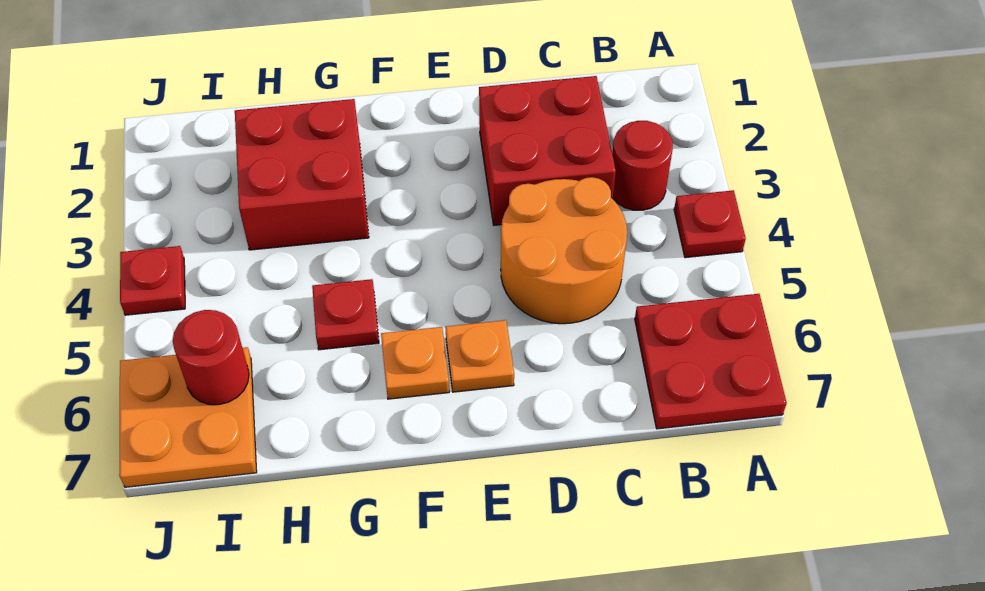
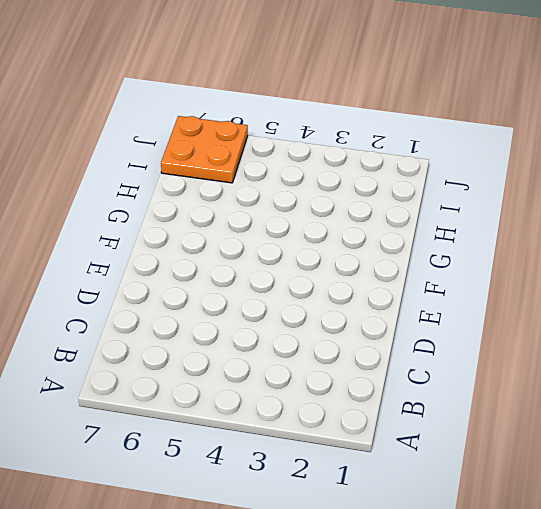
none -> red plate A4 level 1
none -> red plate A6:B7 level 1
none -> red round brick B3 level 1

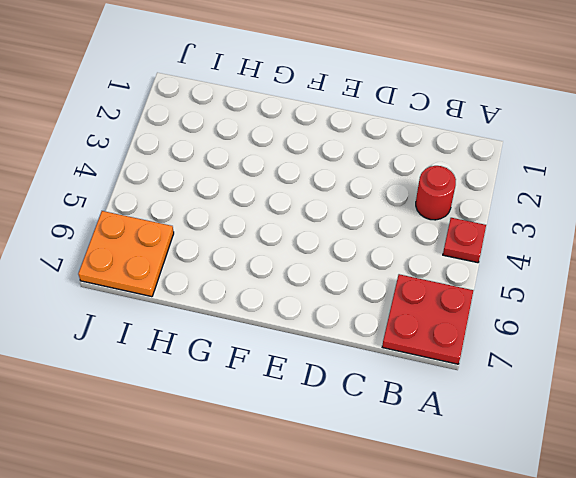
none -> red brick C2:D3 level 1
none -> orange round brick C4:D5 level 1
none -> orange plate E6 level 1

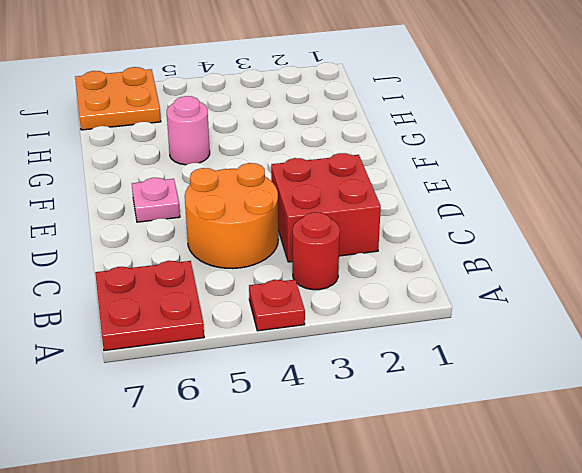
pink plate E6 level 1 -> orange plate E6 level 1
pink round brick G5 level 1 -> red plate G5 level 1
none -> orange plate F6 level 1
none -> red brick G2:H3 level 1
none -> red plate J4 level 1

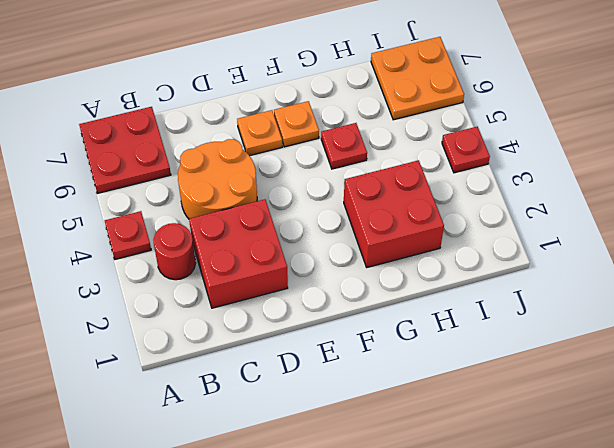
none -> red round brick I6 level 2

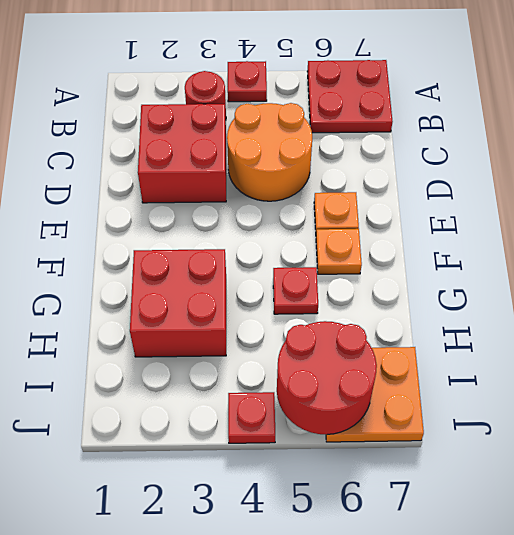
red round brick I5:J6 level 2 -> red round brick I6 level 2

